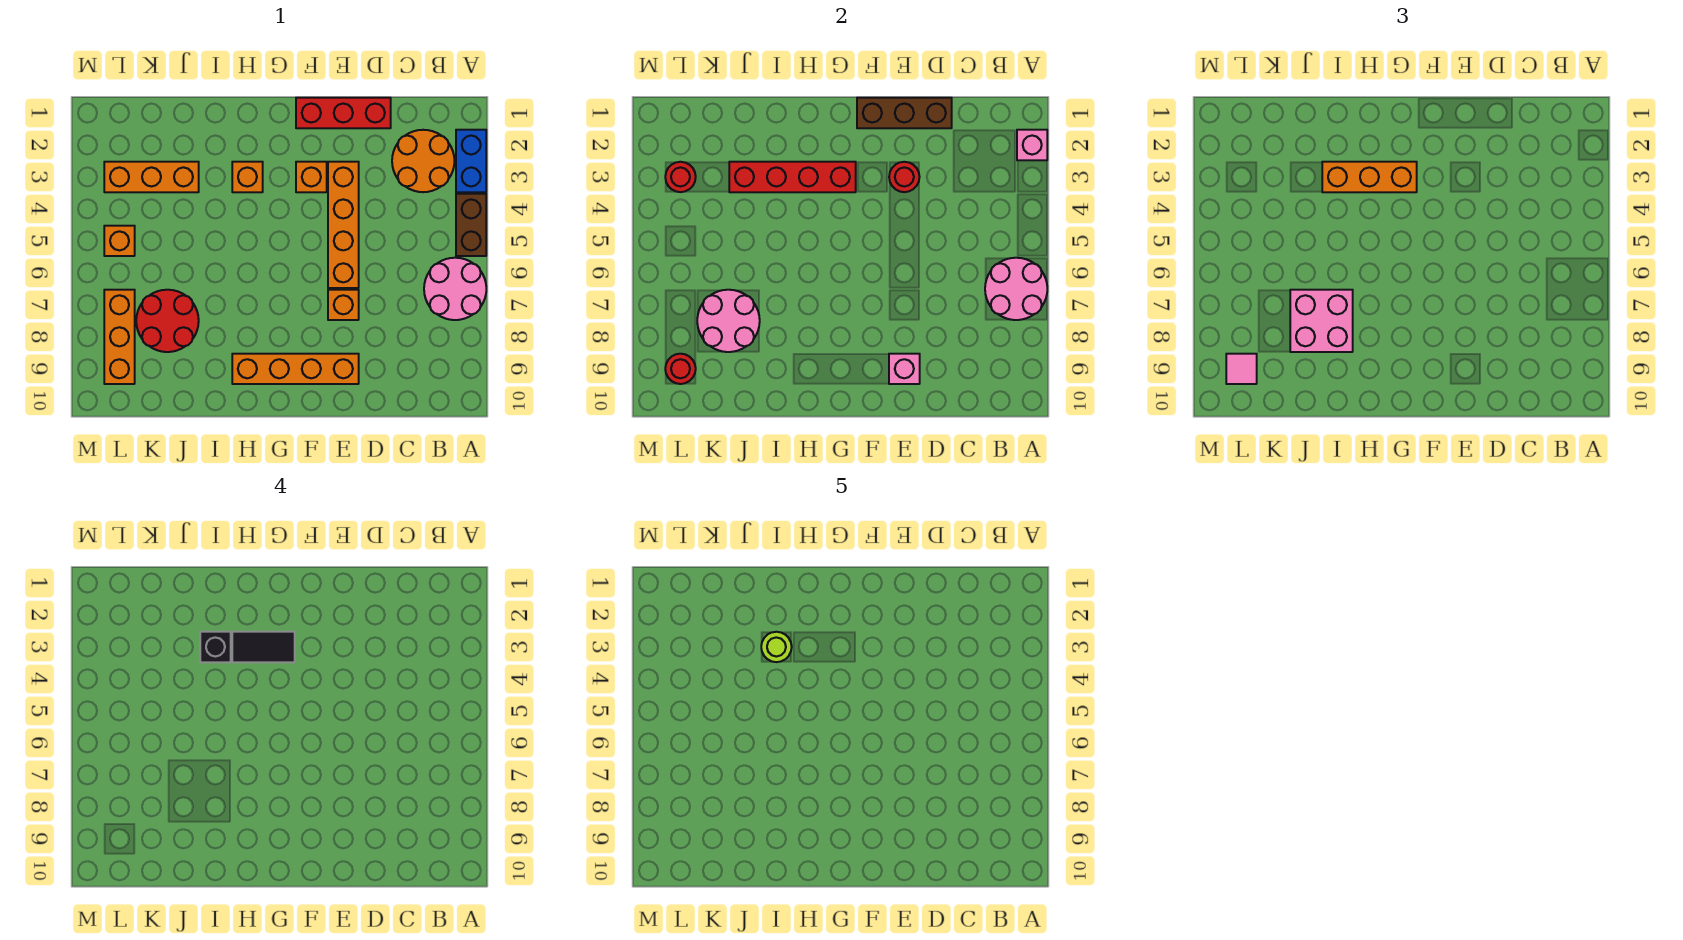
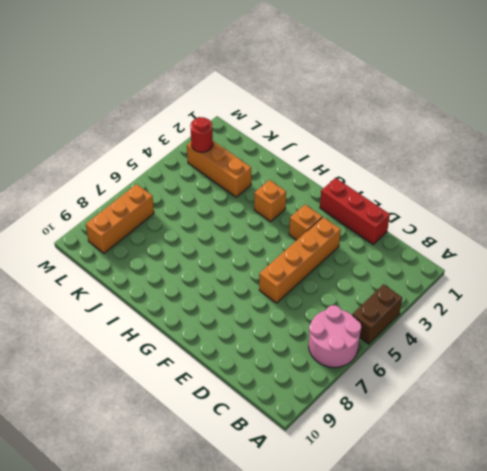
none -> blue brick A2:A3 level 1
none -> orange round brick B2:C3 level 1
none -> orange brick E7 level 1

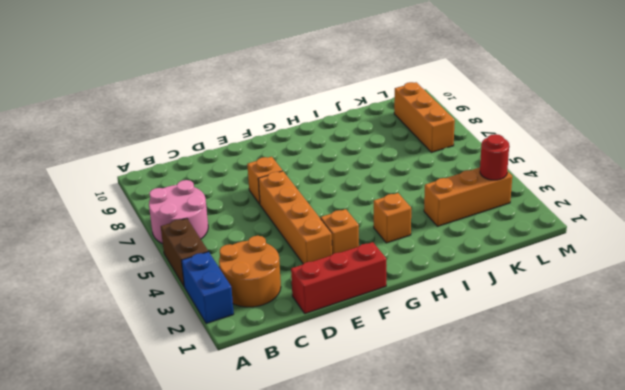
none -> orange brick E9:H9 level 1
none -> red round brick J7:K8 level 1
none -> orange brick L5 level 1

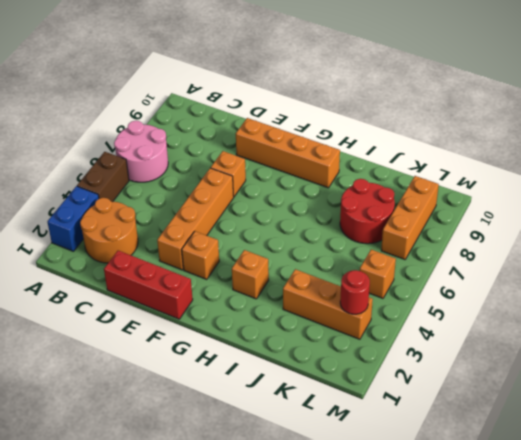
none -> pink brick A2 level 2
none -> pink round brick A6:B7 level 2
none -> brown brick D1:F1 level 2

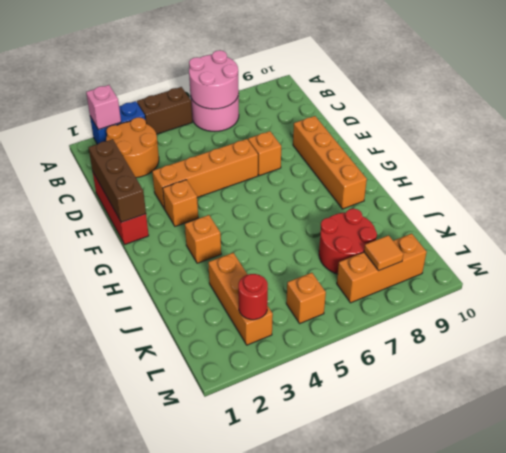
orange tile L8 level 2 -> none
none -> red round brick E3 level 2
none -> pink brick E9 level 2
none -> red brick G3:J3 level 2

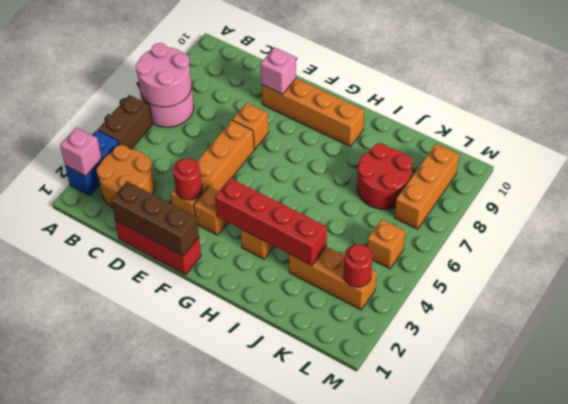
none -> pink round brick J7:K8 level 2
none -> red round brick L9 level 2
none -> orange brick G3:I3 level 3

